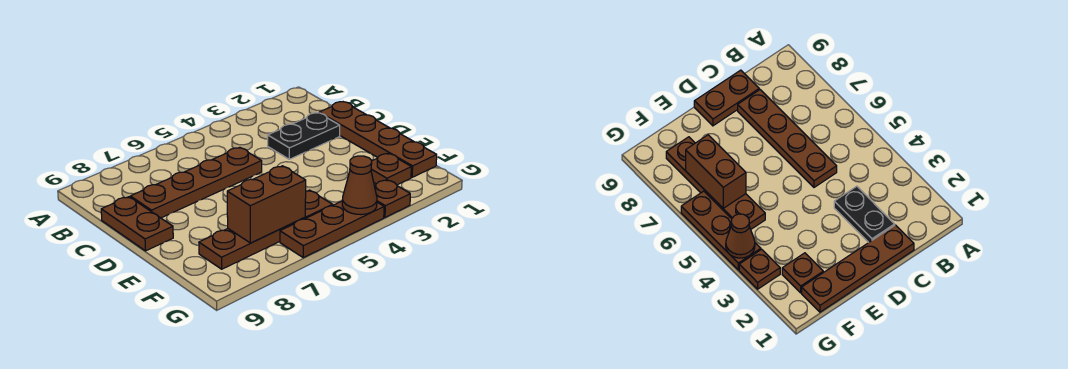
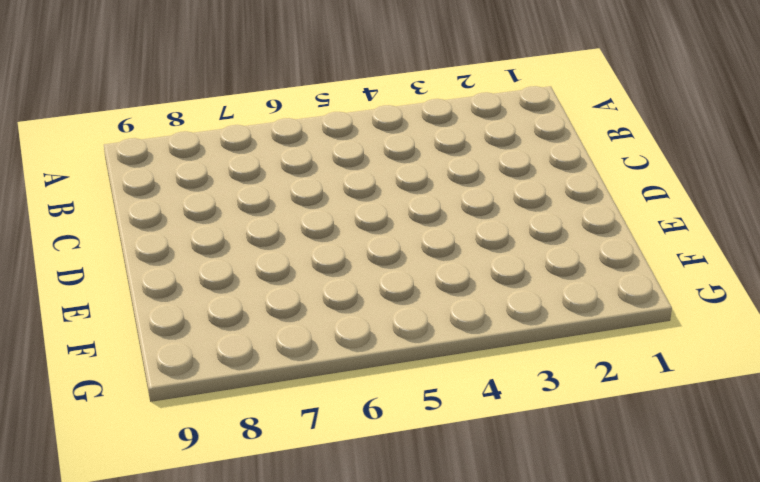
none -> brown plate C1:F1 level 1
none -> black plate C2:C3 level 1

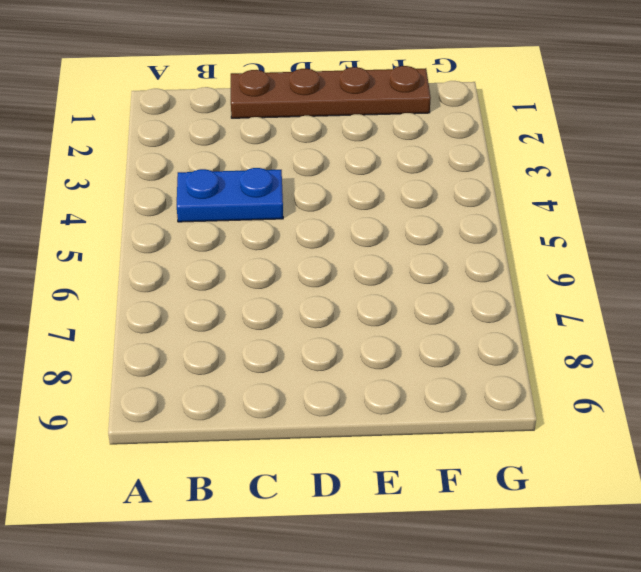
blue plate B4:C4 level 1 -> none
none -> black plate C2:C3 level 1
none -> brown plate C5:C8 level 1

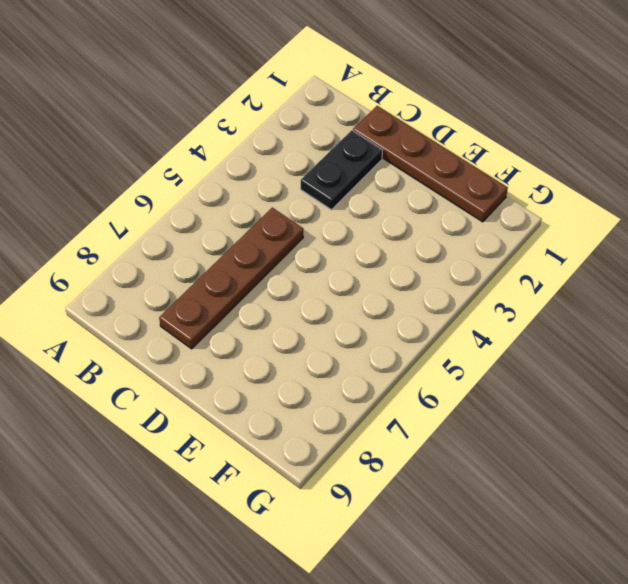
none -> brown plate C9:D9 level 1
none -> brown plate F2 level 1

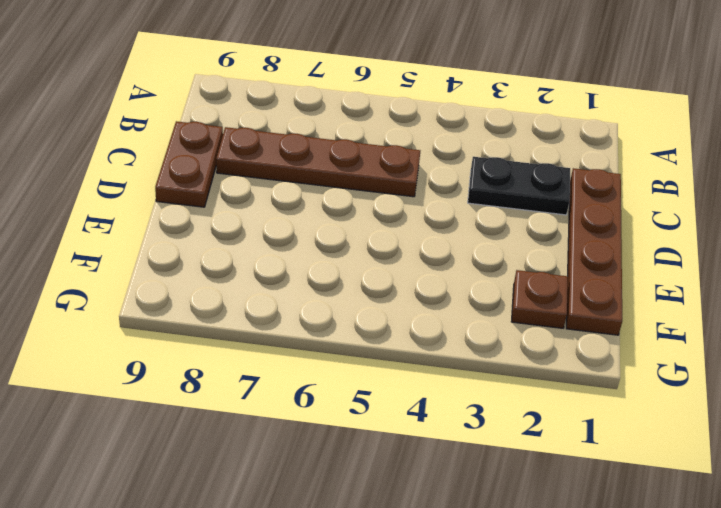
none -> brown plate F5:F8 level 1
none -> brown plate G3 level 1

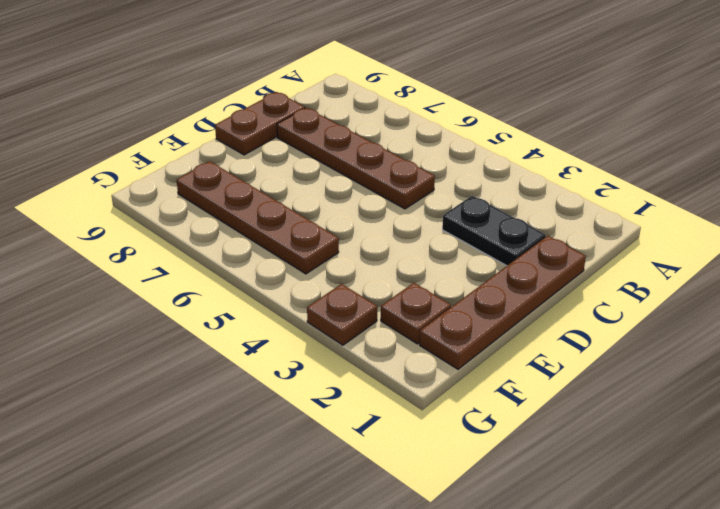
none -> brown plate G4:G6 level 1
none -> brown brick F6:F7 level 2

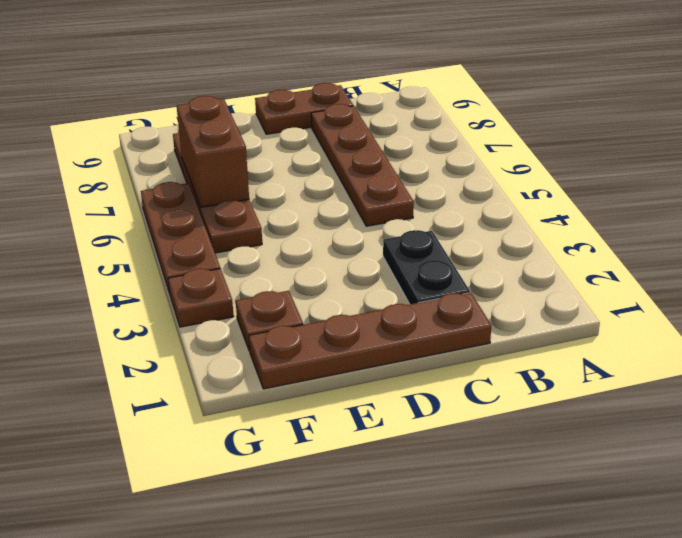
none -> brown cone G4 level 2

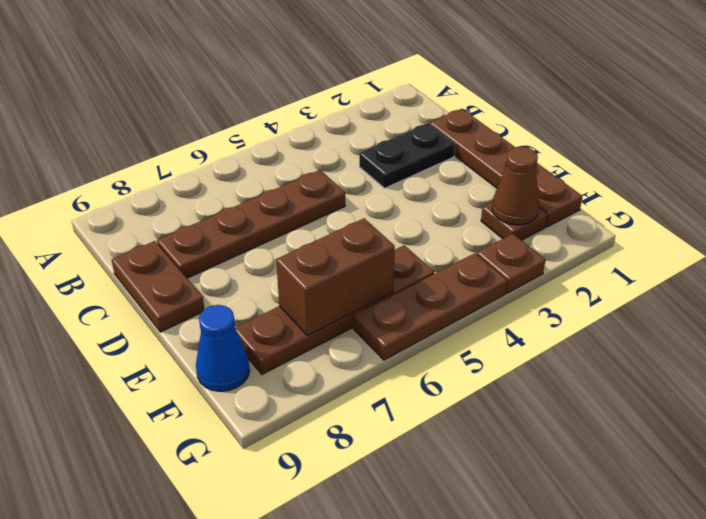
brown cone F2 level 2 -> brown cone G4 level 2
blue cone F9 level 1 -> none

